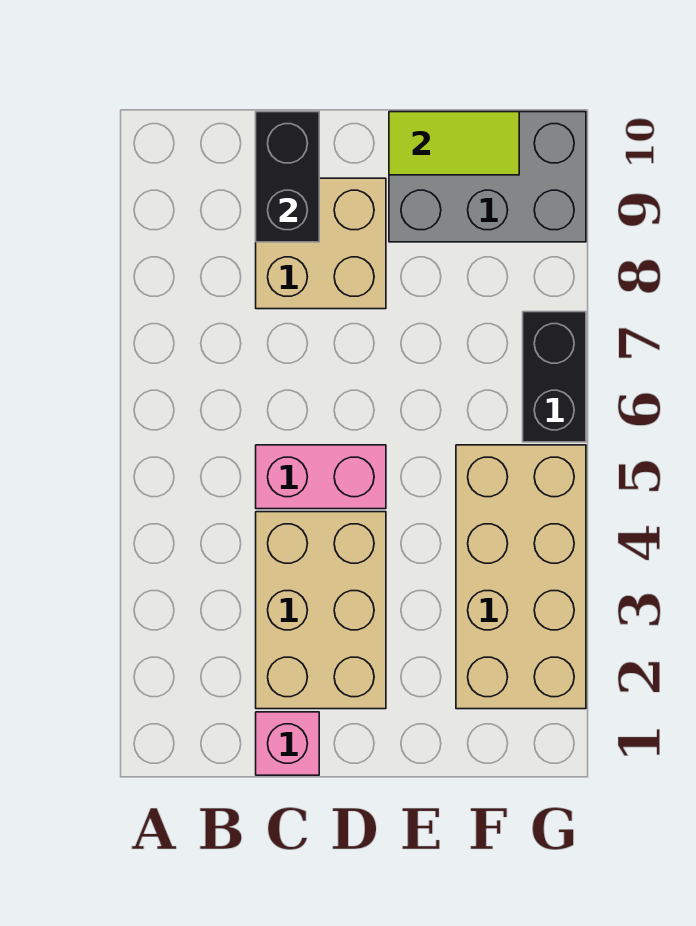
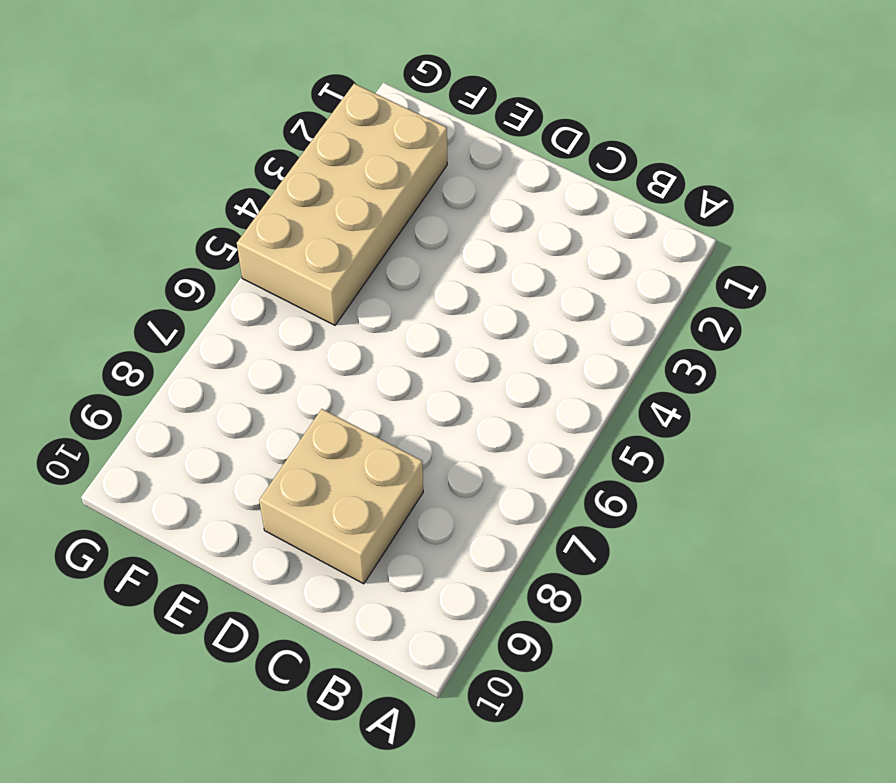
none -> pink brick C1 level 1
none -> tan brick C2:D4 level 1

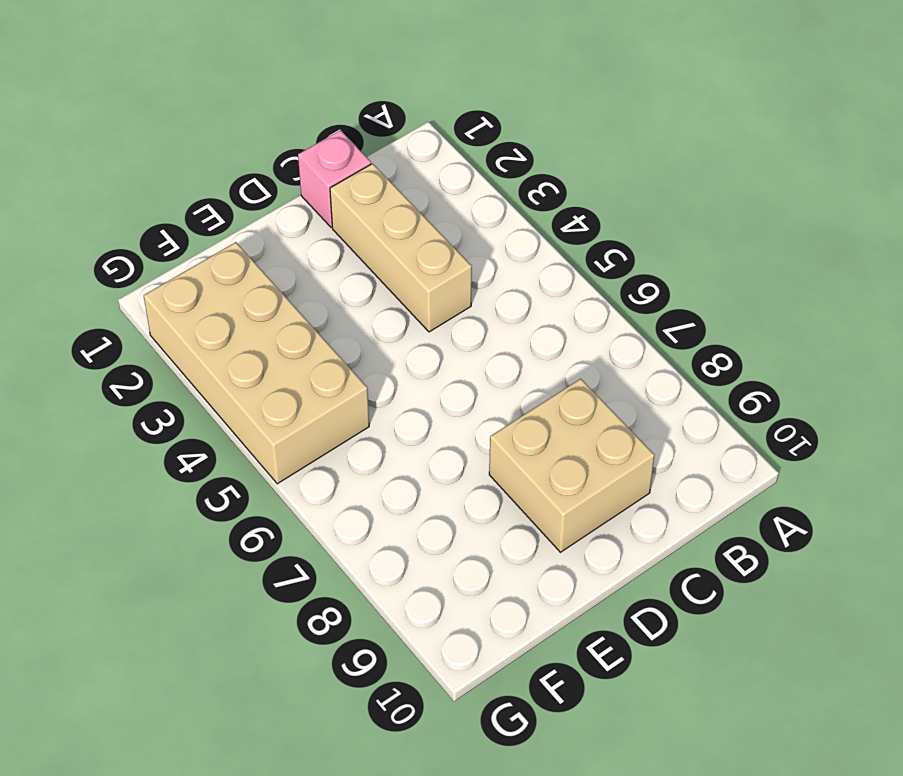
tan brick C2:C4 level 1 -> tan brick C2:D4 level 1
none -> pink brick C5:D5 level 1
none -> grey brick E9:G10 level 1

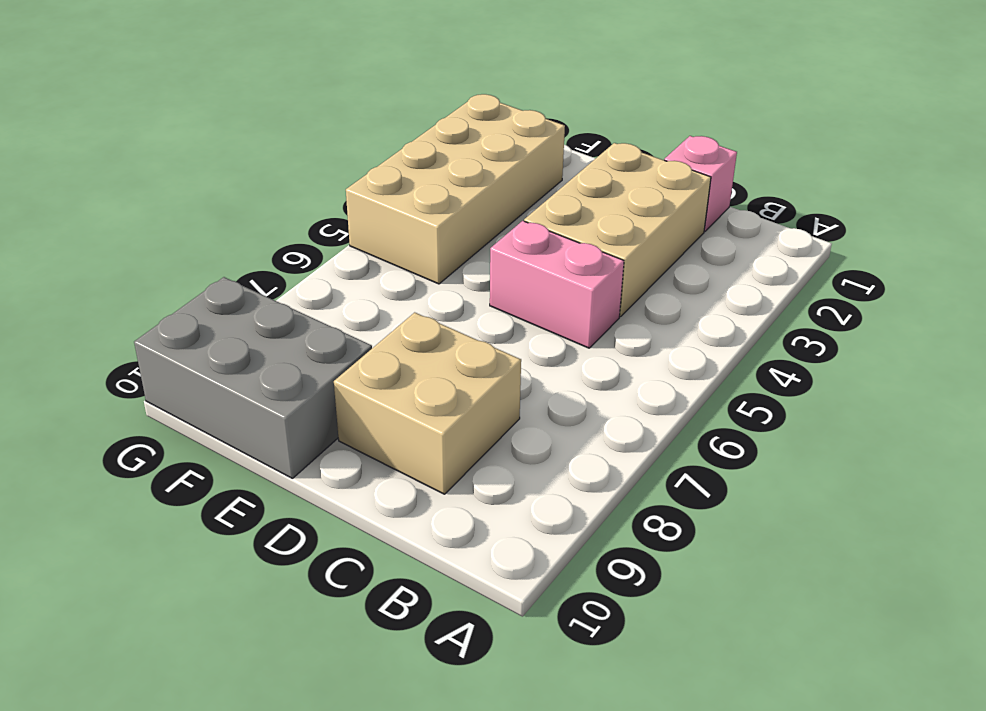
none -> black brick G6:G7 level 1
none -> black brick C9:C10 level 2

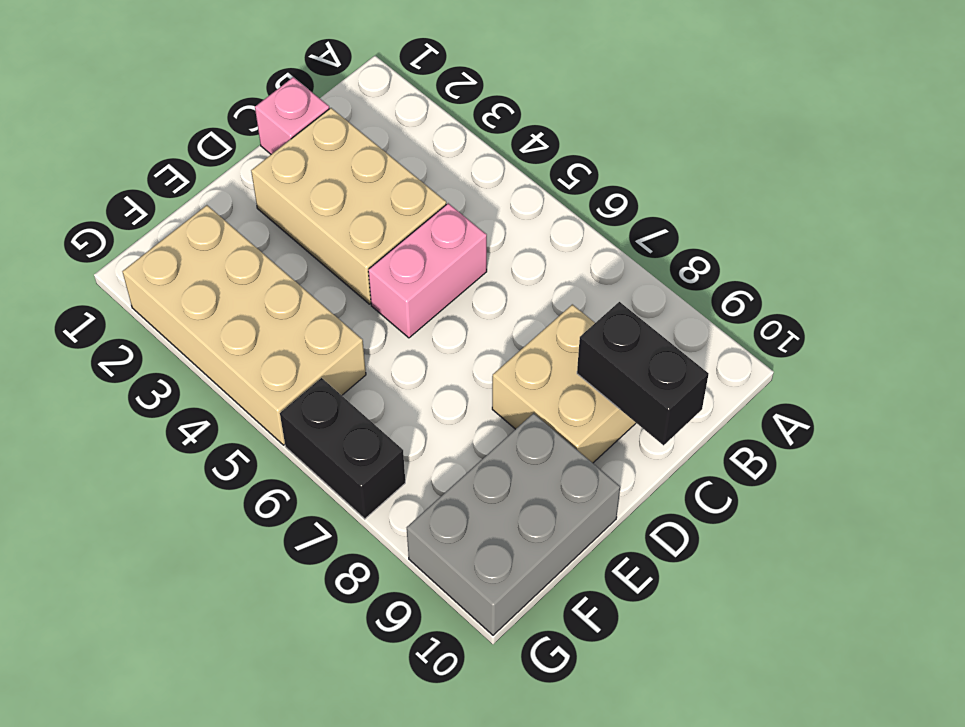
none -> lime tile E10:F10 level 2

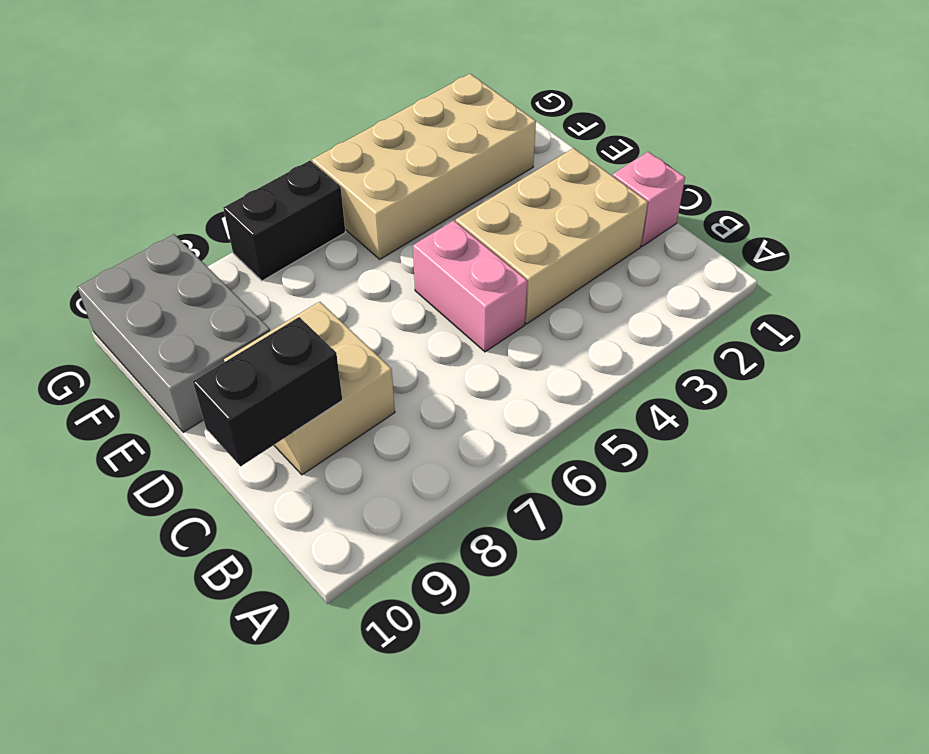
none -> lime tile E10:F10 level 2

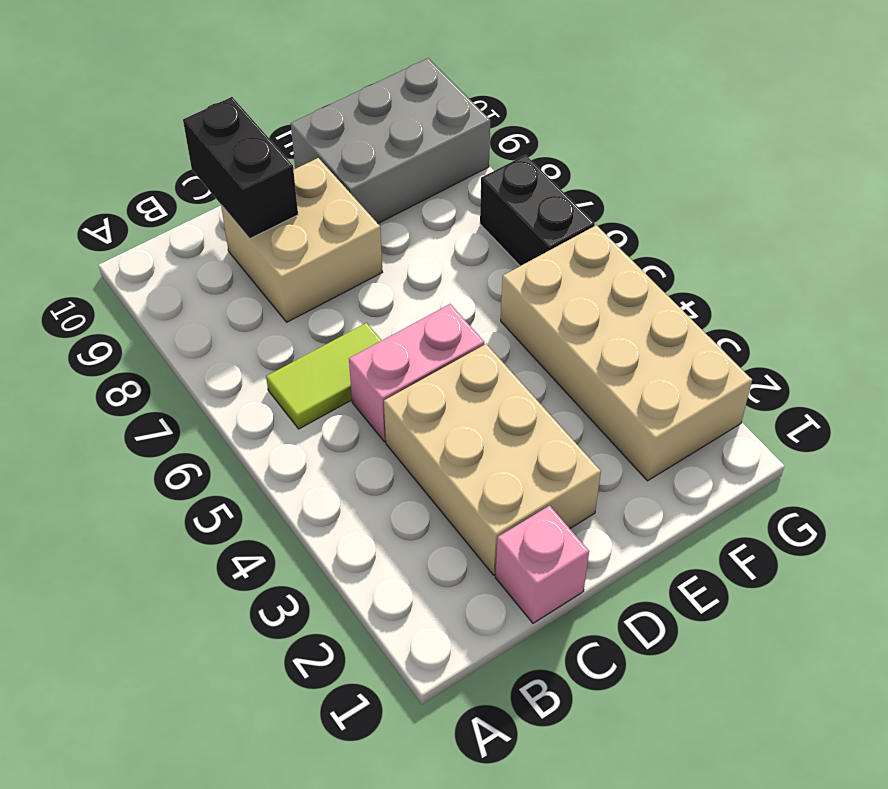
lime tile B6:C6 level 1 -> lime tile E10:F10 level 2

